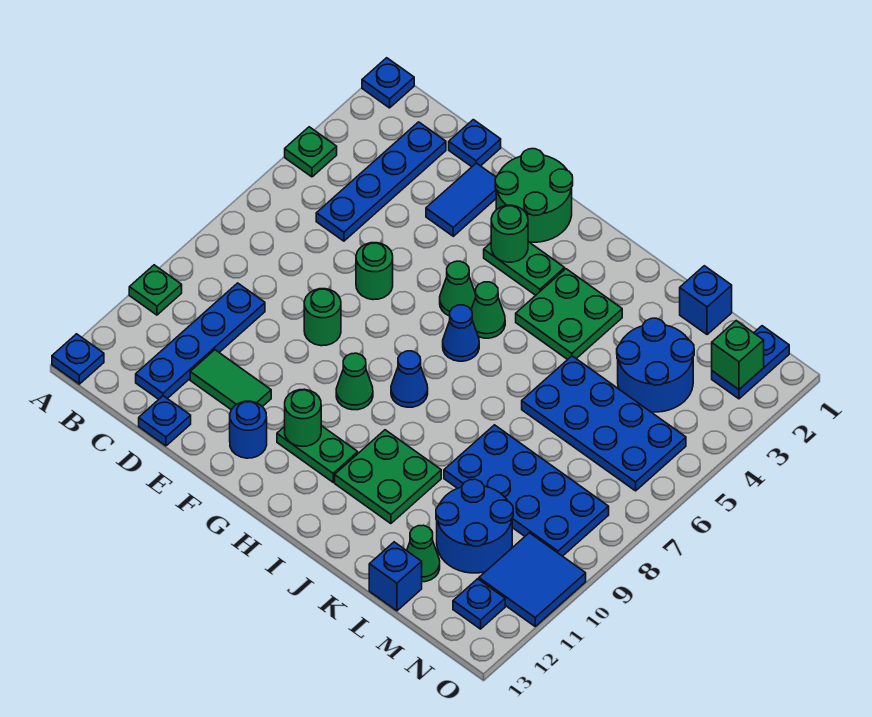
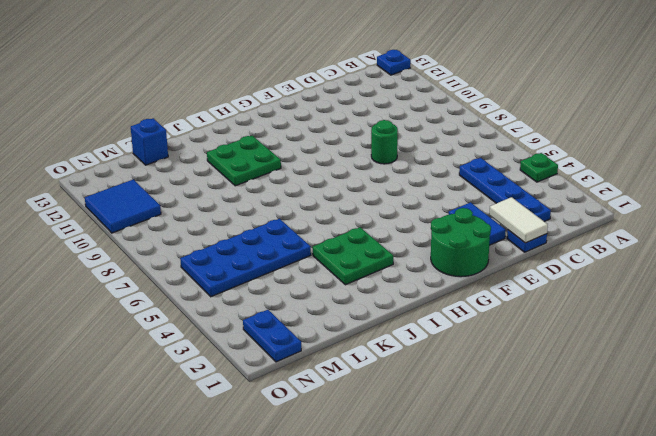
white tile D1:D2 level 2 -> none
none -> blue plate A1 level 1
none -> green plate A10 level 1
none -> blue plate C9:C12 level 1
none -> green tile D11:E11 level 1

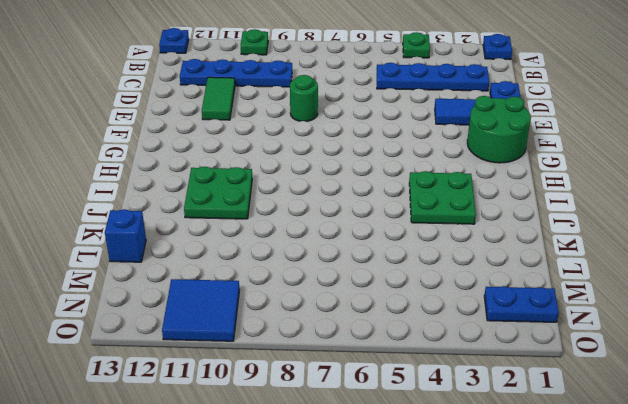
none -> blue plate D13 level 1
none -> green round brick E6 level 1
none -> blue round brick F12 level 1
none -> green plate G3:H3 level 1

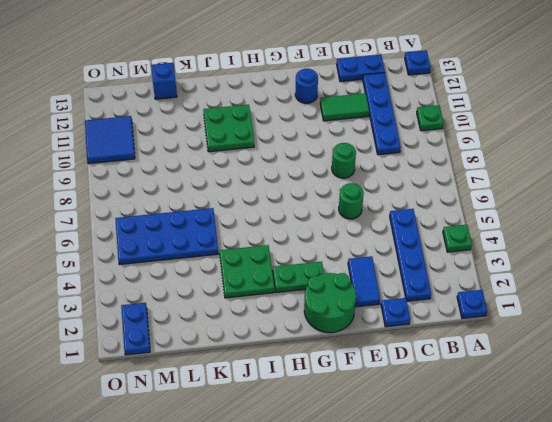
blue plate C13:D13 level 1 -> blue plate D13 level 1
none -> green cone G5 level 1
none -> green cone G9 level 1
none -> green plate G11:H11 level 1
none -> green cone H5 level 1

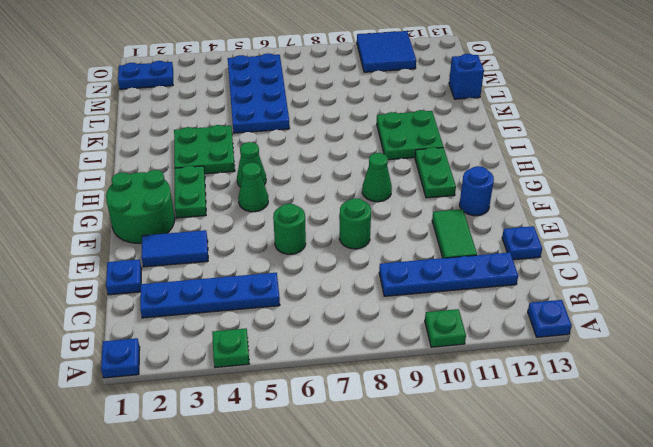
none -> blue cone H6 level 1
none -> blue cone H8 level 1
none -> blue plate K8:N9 level 1
none -> blue brick L1 level 1

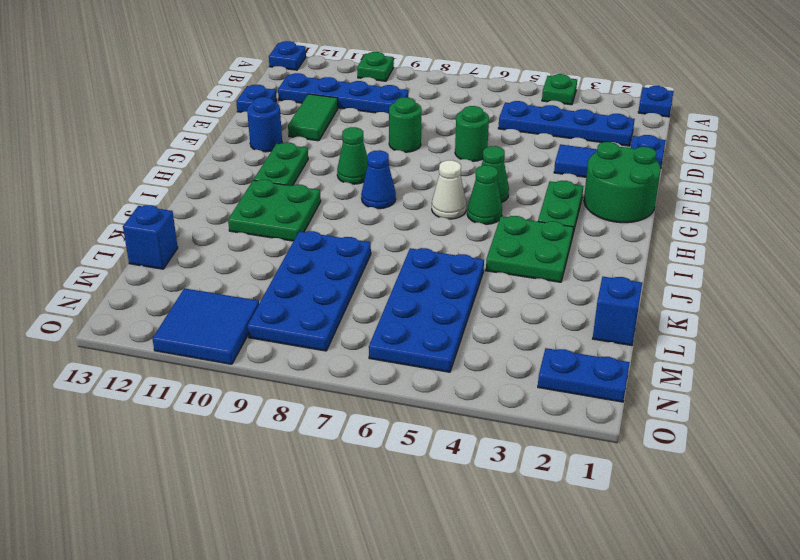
white cone H6 level 1 -> blue cone H6 level 1
none -> blue round brick L3:M4 level 1
none -> blue round brick L10:M11 level 1
none -> green cone L12 level 1
none -> blue plate N12 level 1

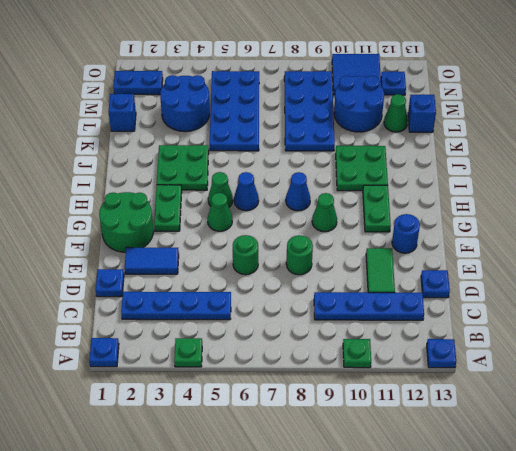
none -> green round brick G3 level 2
none -> green round brick G11 level 2
none -> green brick N2 level 2

